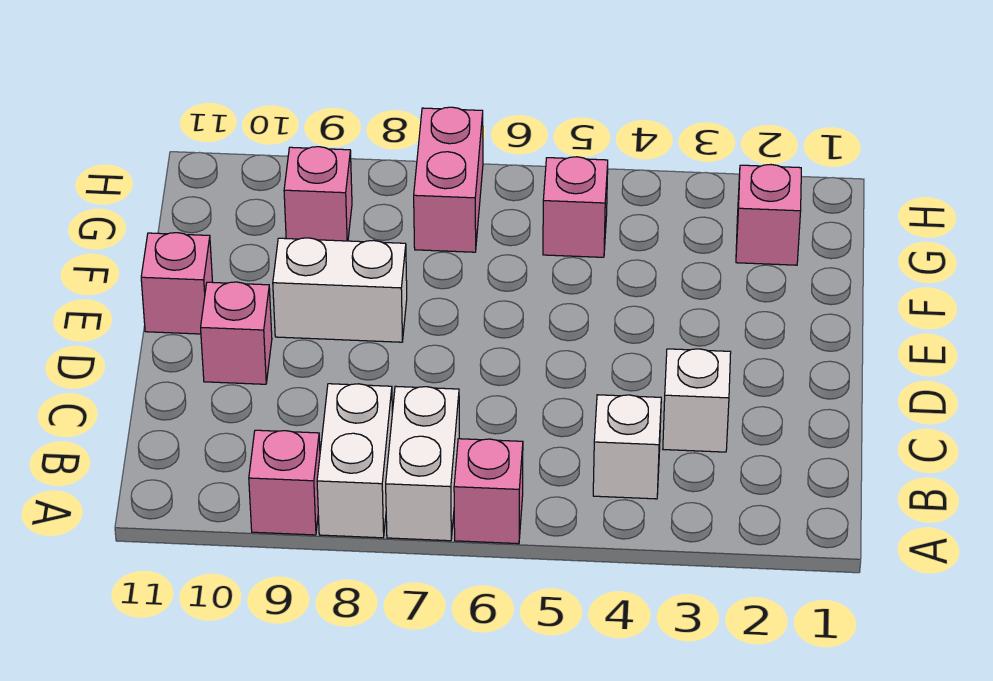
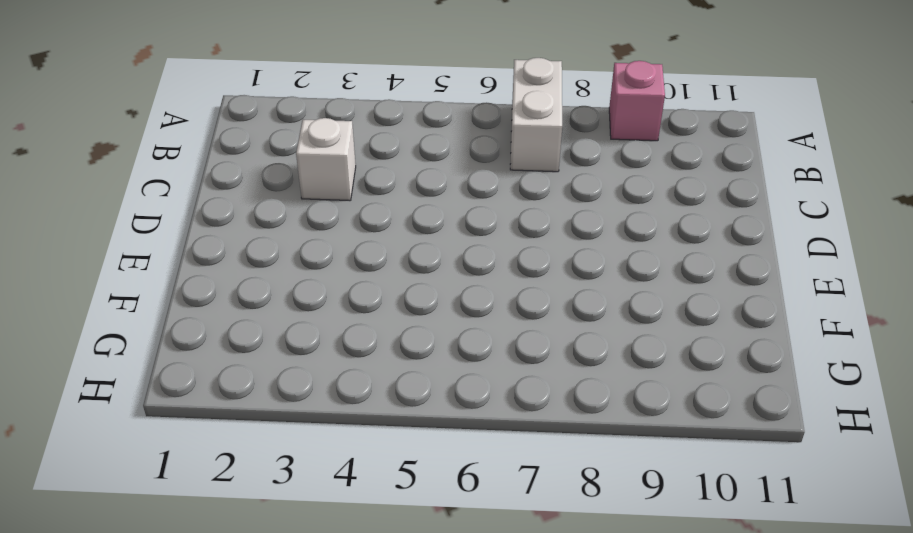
none -> pink brick A6 level 1
none -> white brick A8:B8 level 1
none -> white brick B4 level 1

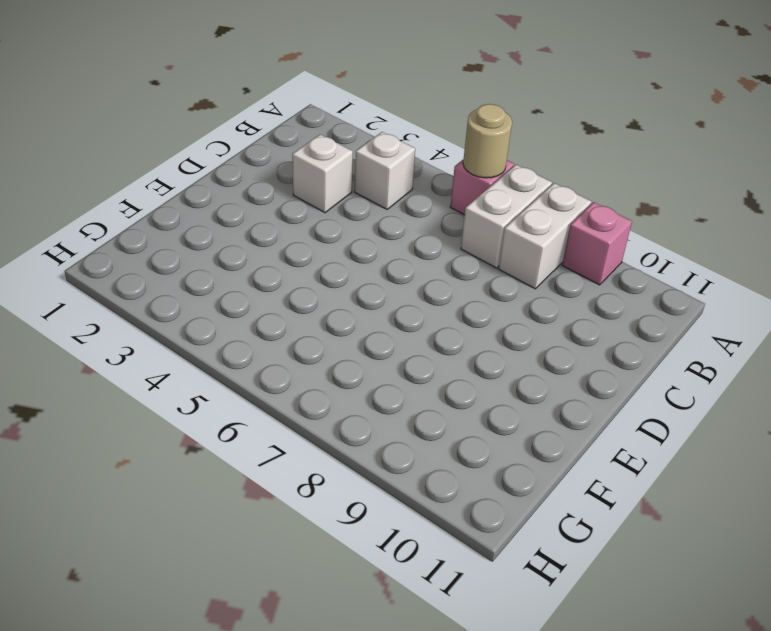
tan round brick A6 level 2 -> none
none -> pink brick D10 level 1
none -> white brick E8:E9 level 1
none -> pink brick E11 level 1

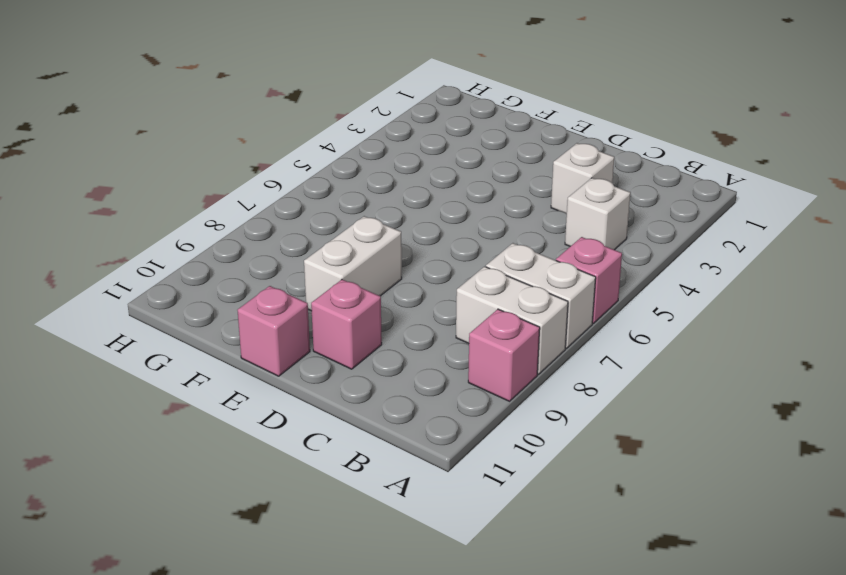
none -> pink brick G2 level 1
none -> pink brick G5 level 1
none -> pink brick G7:H7 level 1

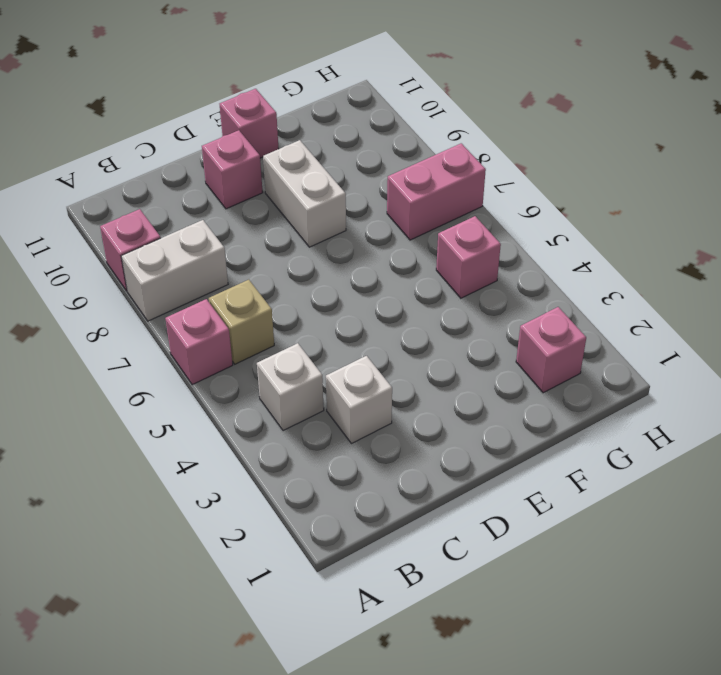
tan brick B6 level 1 -> none
none -> white brick A7:B7 level 1
none -> pink brick G9 level 1

